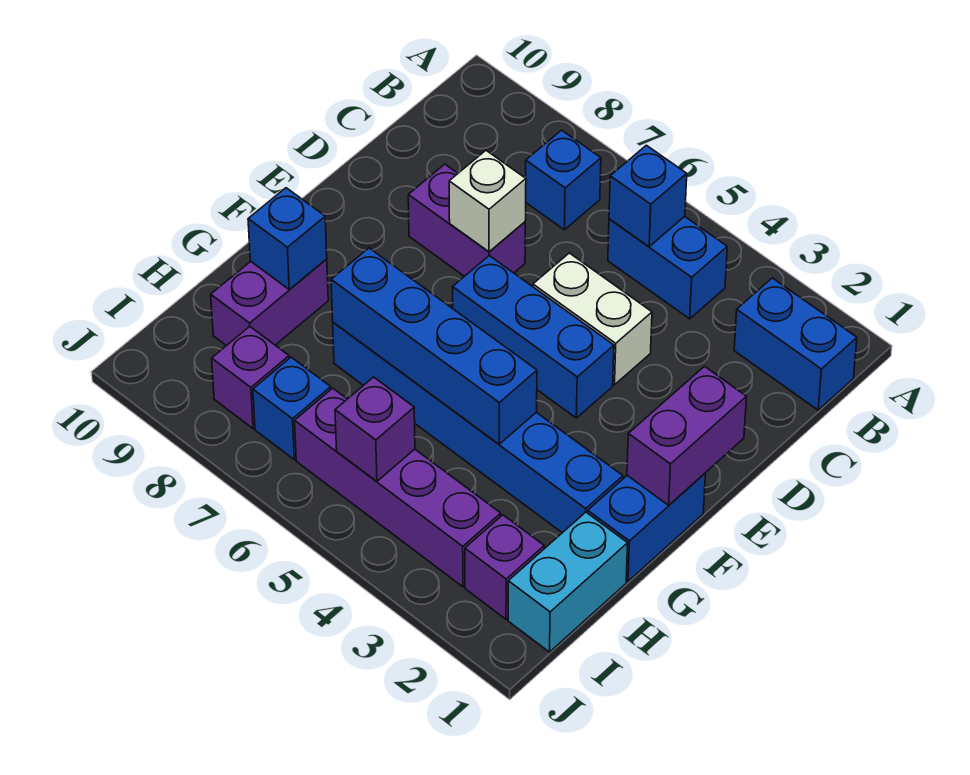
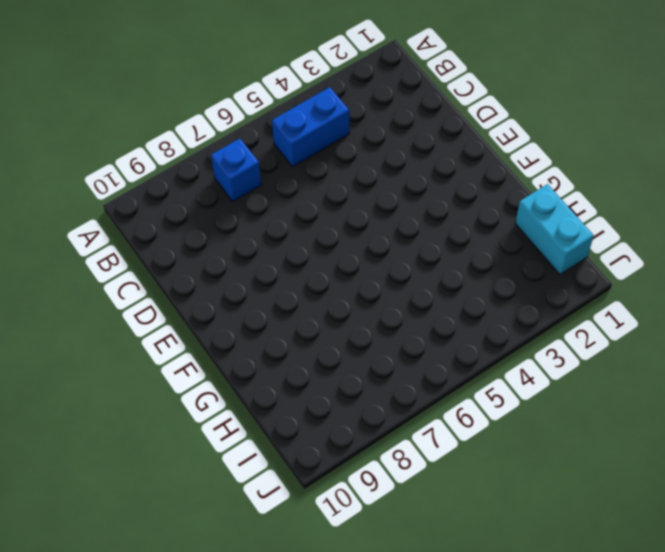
none -> blue brick B1:B2 level 1
none -> white brick D4:D5 level 1
none -> purple brick D7:D8 level 1

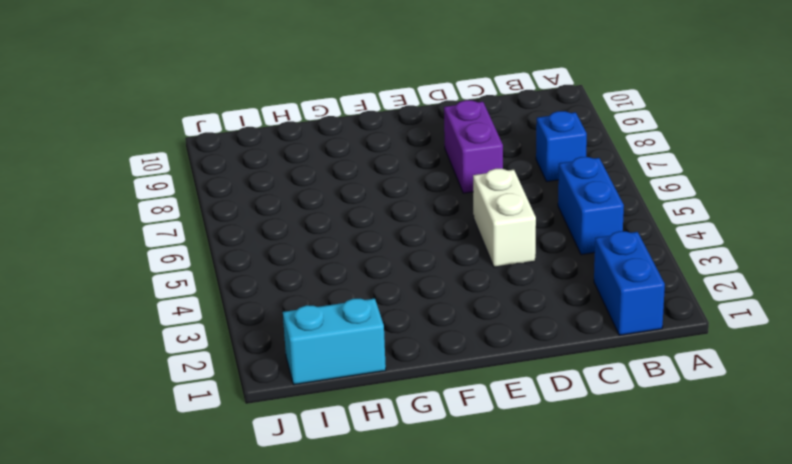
none -> blue brick E4:E6 level 1
none -> blue brick F1:G1 level 1
none -> blue brick G2:G7 level 1

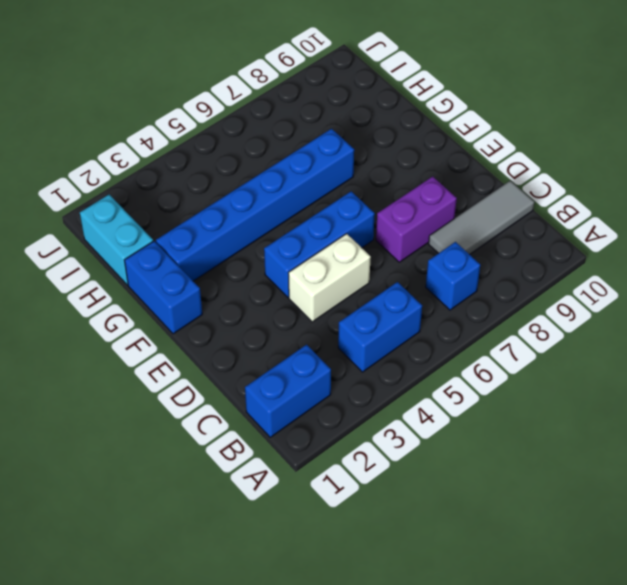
grey tile C8:C10 level 1 -> none
none -> purple brick G9:H9 level 1
none -> purple brick I2 level 1
none -> purple brick I3:I6 level 1

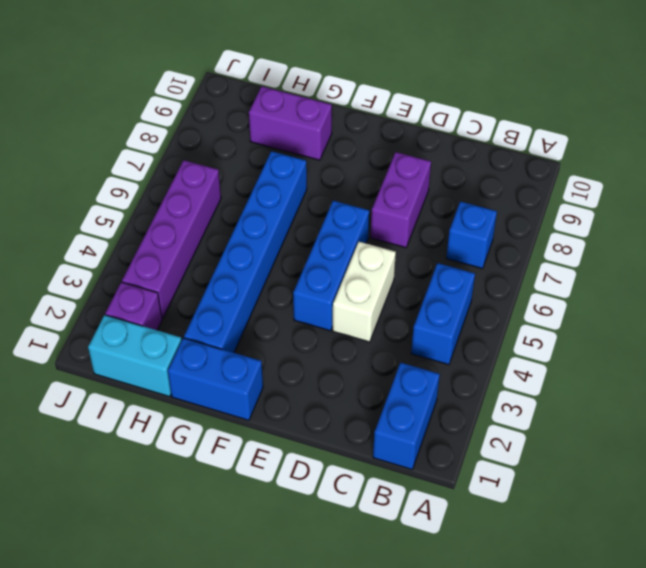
none -> blue brick I7 level 1
none -> purple brick I8 level 1
none -> blue brick B5 level 2

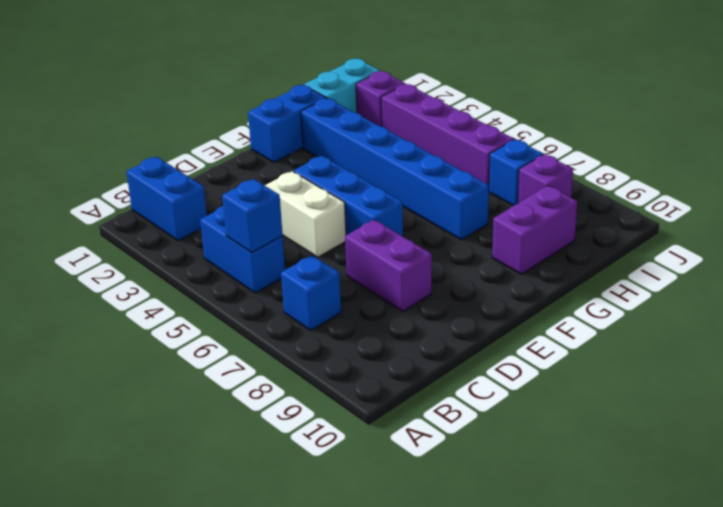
none -> white brick D7 level 2
none -> purple brick E1:F1 level 2
none -> blue brick G4:G7 level 2

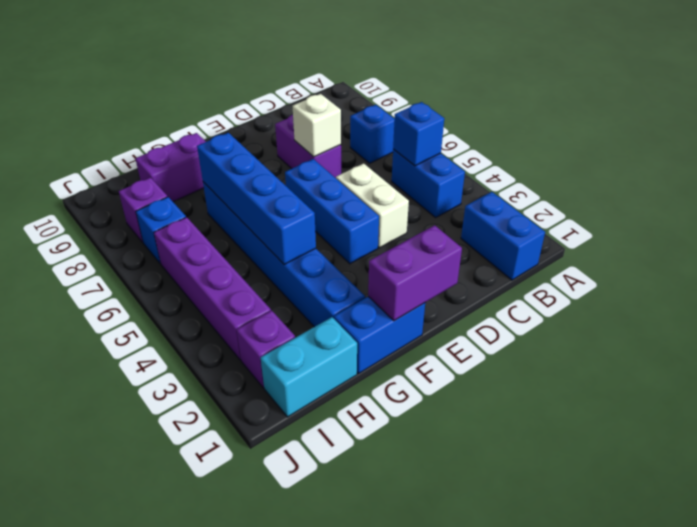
none -> blue brick G9 level 2
none -> purple brick I5 level 2

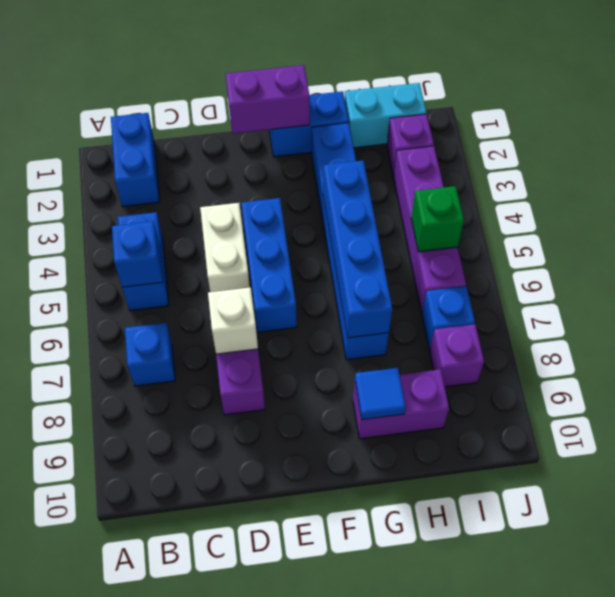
blue tile G9 level 2 -> blue brick G9 level 2
green brick I5 level 2 -> purple brick I5 level 2

